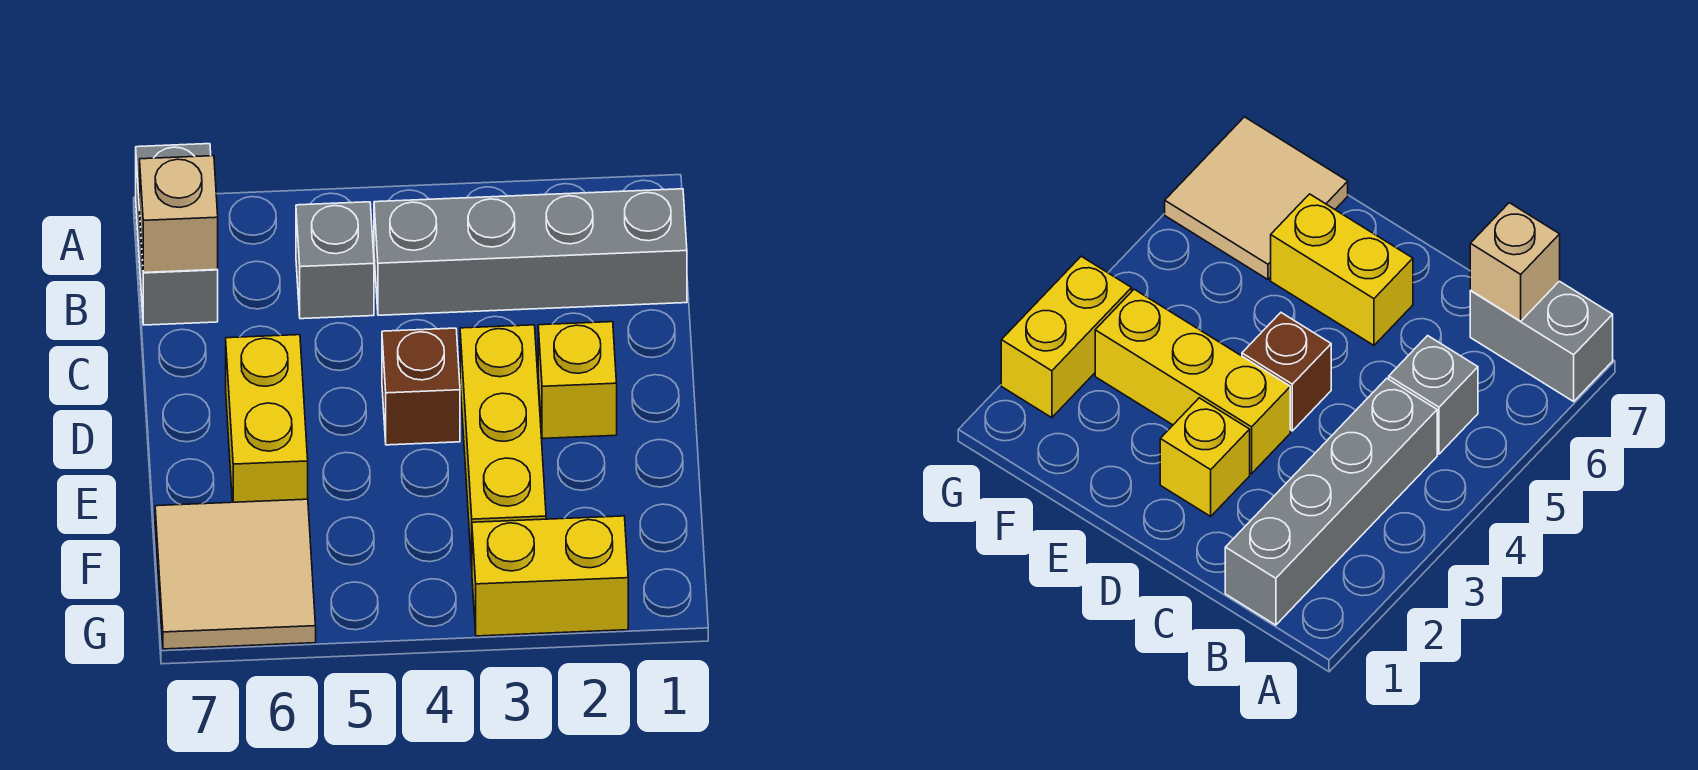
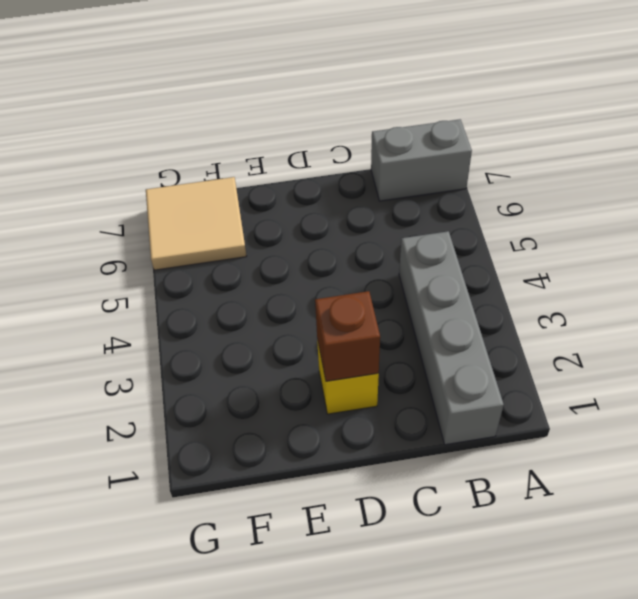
brown brick D2 level 2 -> brown brick D4 level 1
none -> grey brick B5 level 1
none -> yellow brick D3:F3 level 1

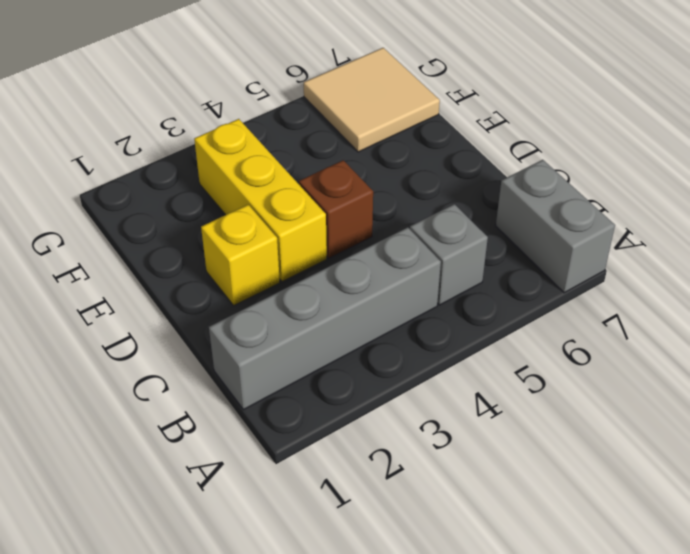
none -> yellow brick D6:E6 level 1
none -> yellow brick G2:G3 level 1

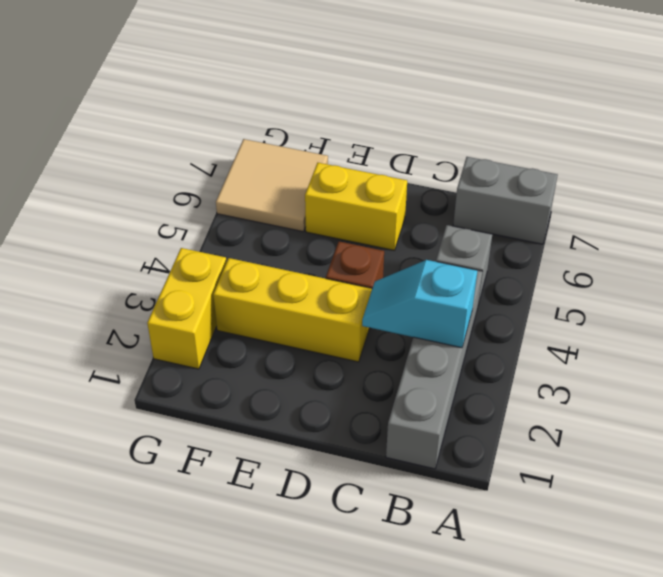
cyan slope B3:C3 level 2 top B -> none
none -> yellow brick D2 level 1
none -> tan brick B7 level 2

